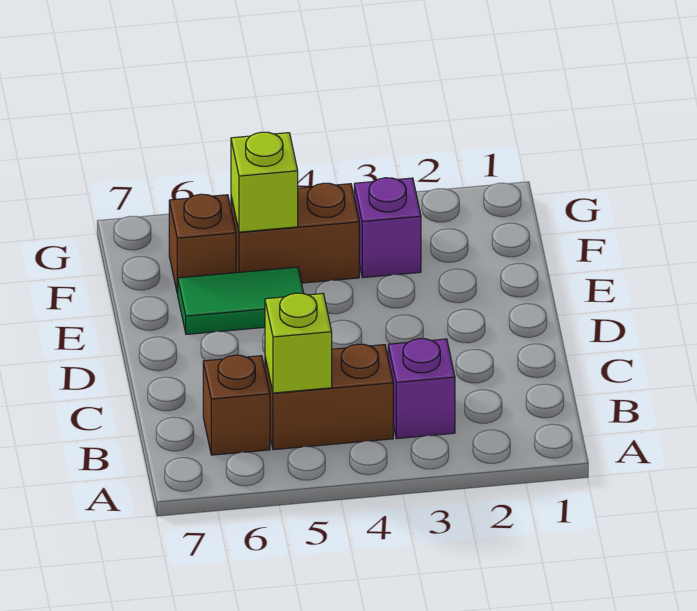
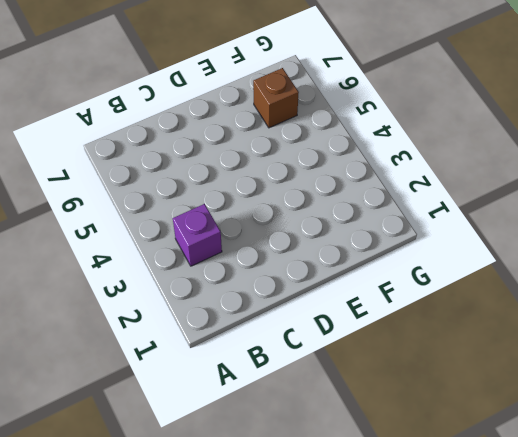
none -> brown brick B4:B5 level 1
none -> brown brick B6 level 1

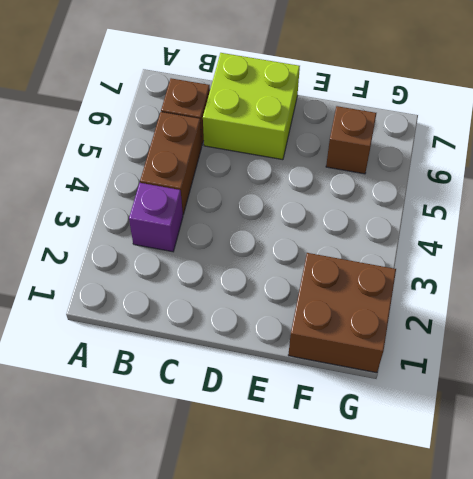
lime brick C6:D7 level 1 -> none
brown brick F1:G2 level 1 -> none
none -> green tile E5:E6 level 1
none -> purple brick F3 level 1

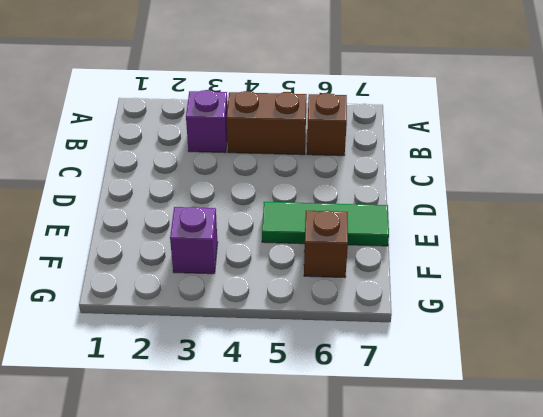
green tile E5:E7 level 1 -> green tile E5:E6 level 1
none -> brown brick F4:F5 level 1
none -> lime brick B5 level 2

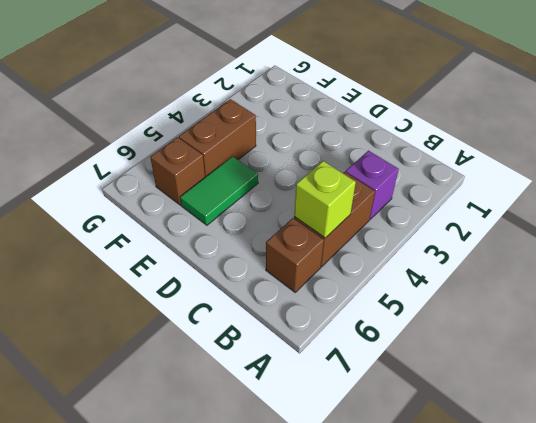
none -> purple brick F3 level 1
none -> lime brick F5 level 2

